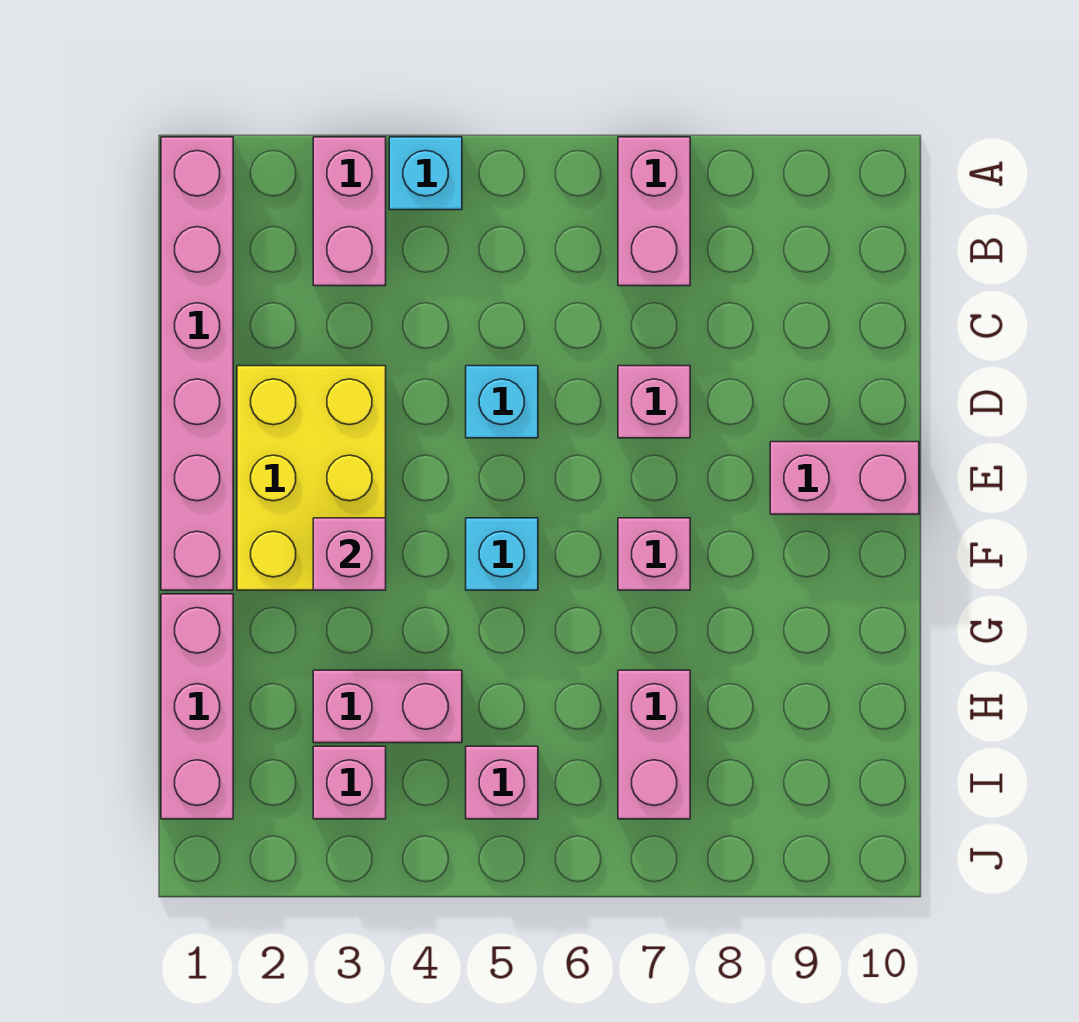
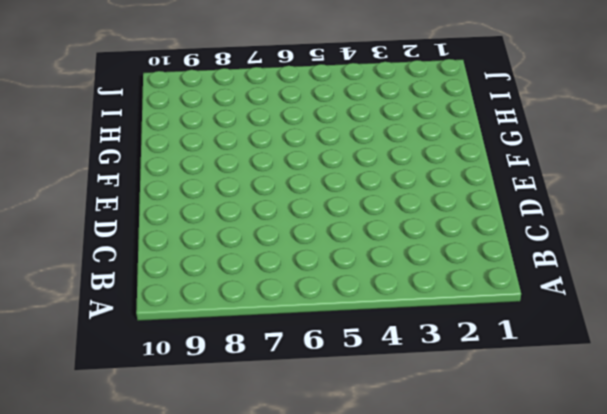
none -> pink brick A1:F1 level 1
none -> pink brick A3:B3 level 1
none -> cyan brick A4 level 1

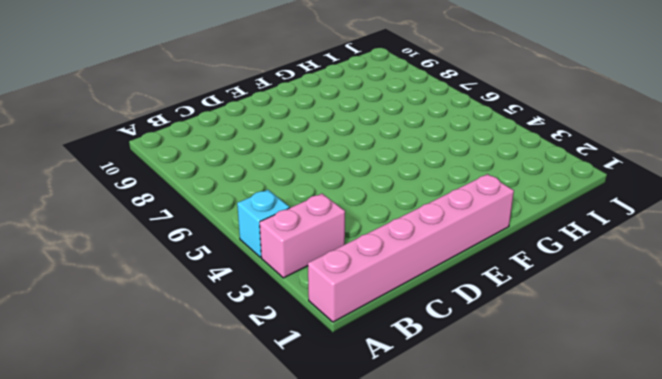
none -> pink brick A7:B7 level 1
none -> yellow brick D2:F3 level 1
none -> cyan brick D5 level 1

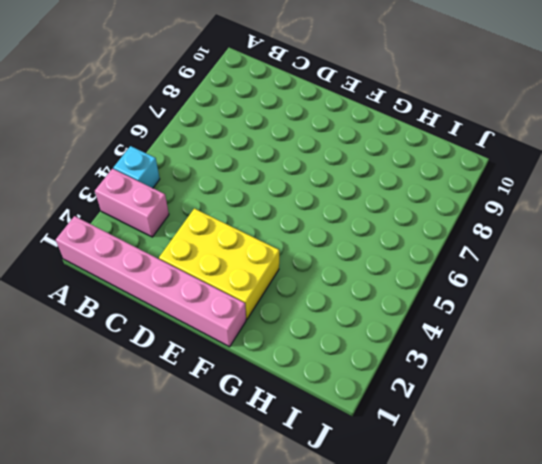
none -> pink brick A7:B7 level 1
none -> cyan brick D5 level 1
none -> pink brick D7 level 1

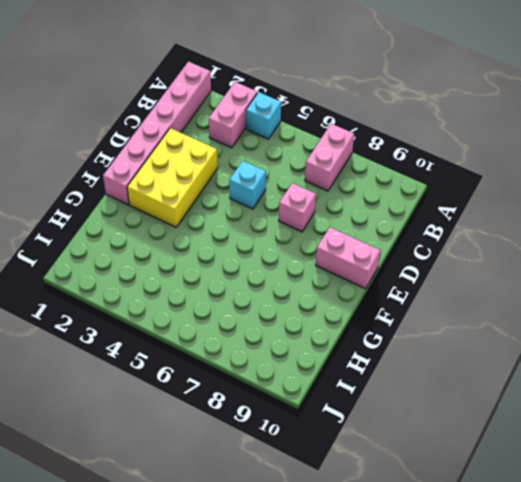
none -> cyan brick F5 level 1
none -> pink brick F7 level 1
none -> pink brick G1:I1 level 1

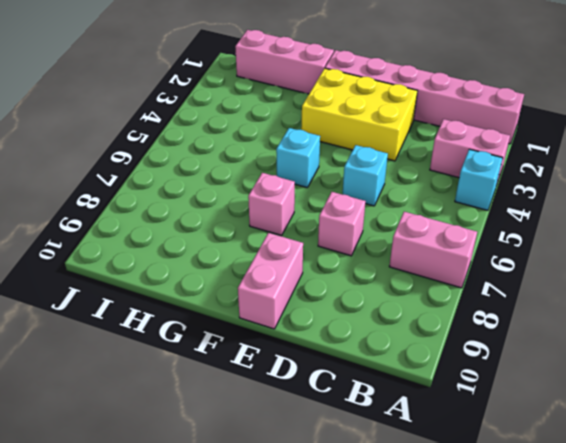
none -> pink brick H3:H4 level 1
none -> pink brick H7:I7 level 1
none -> pink brick I3 level 1

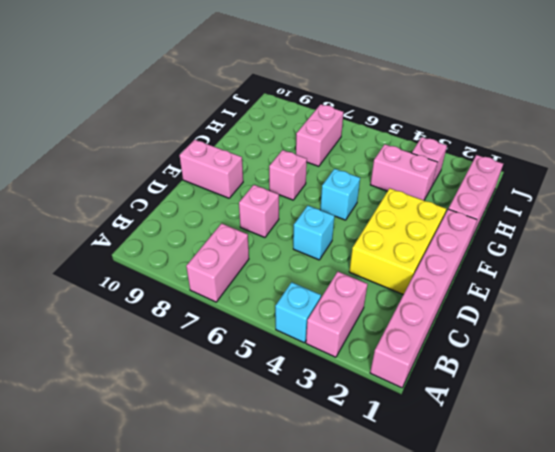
none -> pink brick I5 level 1
none -> pink brick F3 level 2

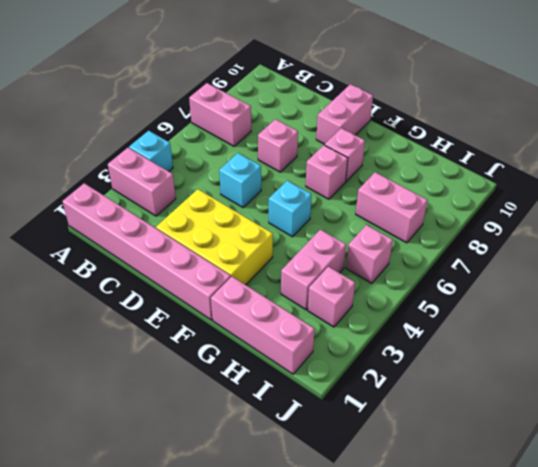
pink brick F8 level 1 -> pink brick F3 level 2

